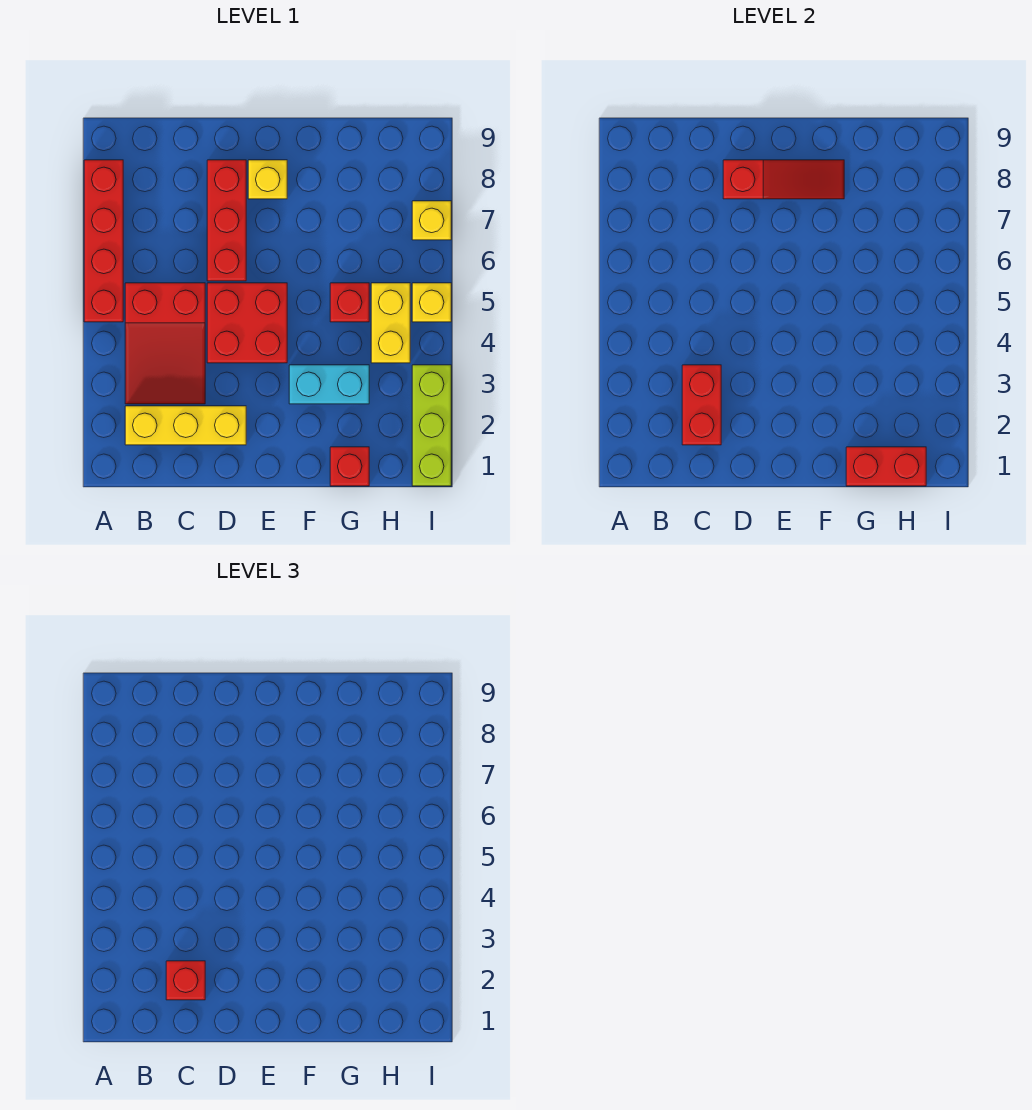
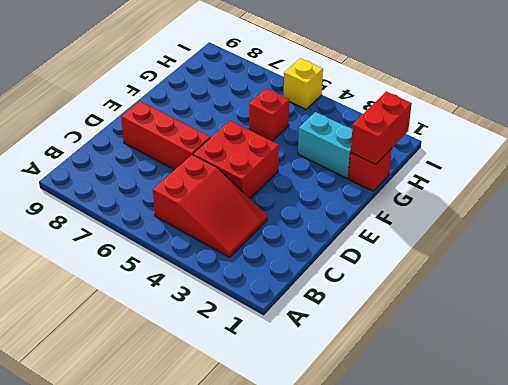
cyan brick G2:G3 level 1 -> cyan brick F3:G3 level 1
none -> red brick A5:A8 level 1
none -> yellow brick B2:D2 level 1
none -> yellow brick E8 level 1

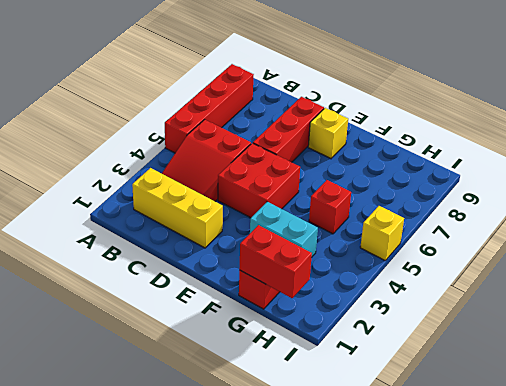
none -> yellow brick H4:H5 level 1
none -> lime brick I1:I3 level 1
none -> yellow brick I7 level 1

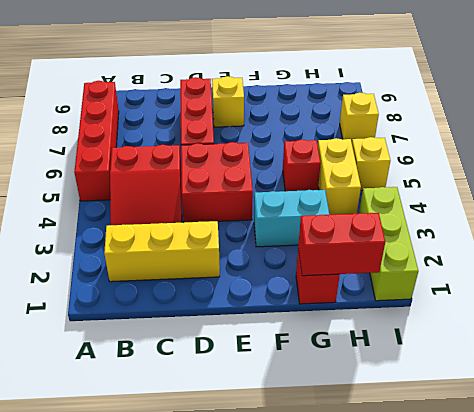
none -> red brick C2:C3 level 2
none -> red slope D8:F8 level 2 top D
none -> red brick C2 level 3

